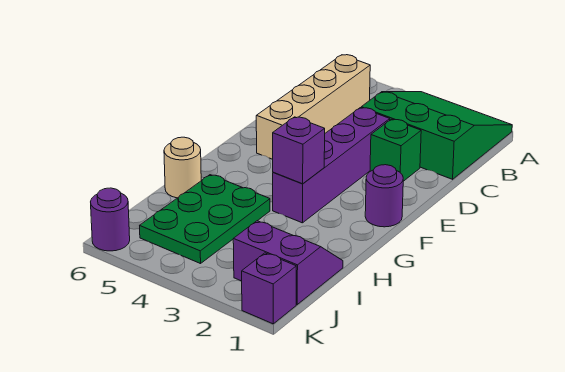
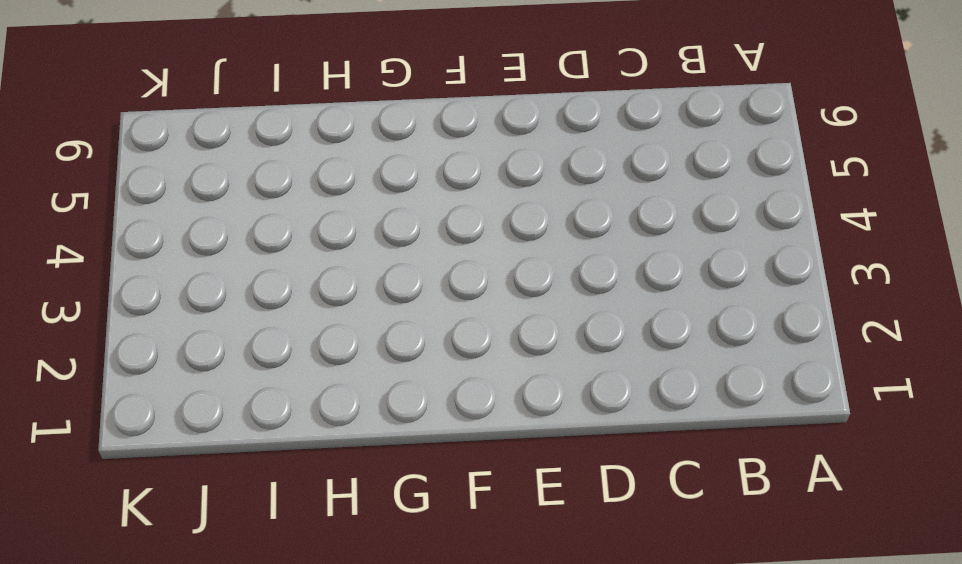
none -> green slope A1:C3 level 1 top C
none -> tan brick B5:E5 level 1

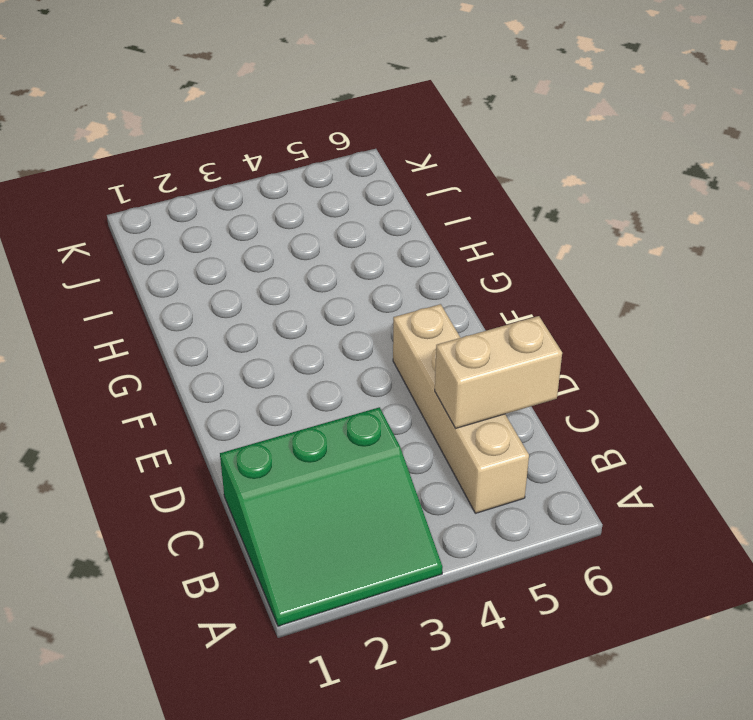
tan brick C5:C6 level 2 -> none
none -> green brick D2 level 1
none -> purple brick D3:G3 level 1

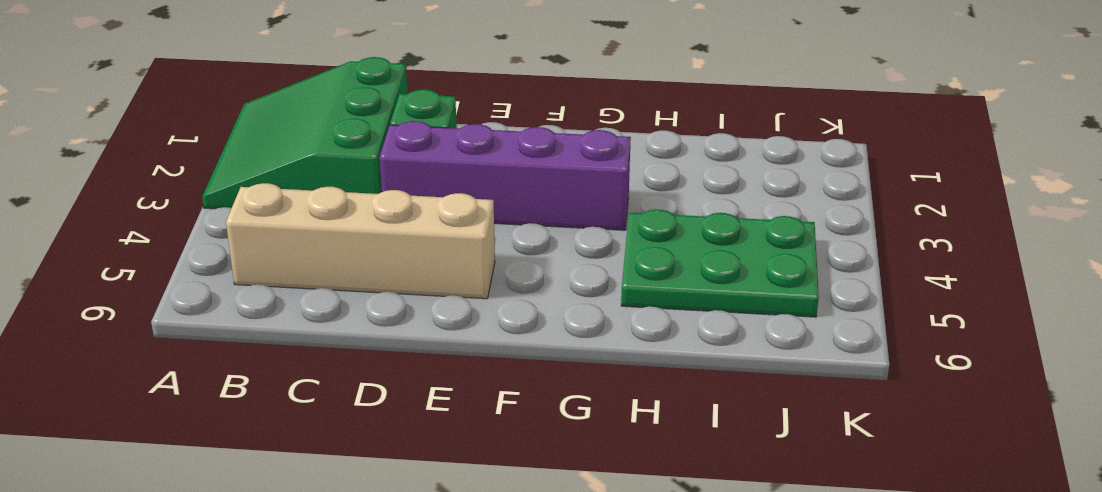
none -> purple round brick F1 level 1
none -> tan round brick H6 level 1

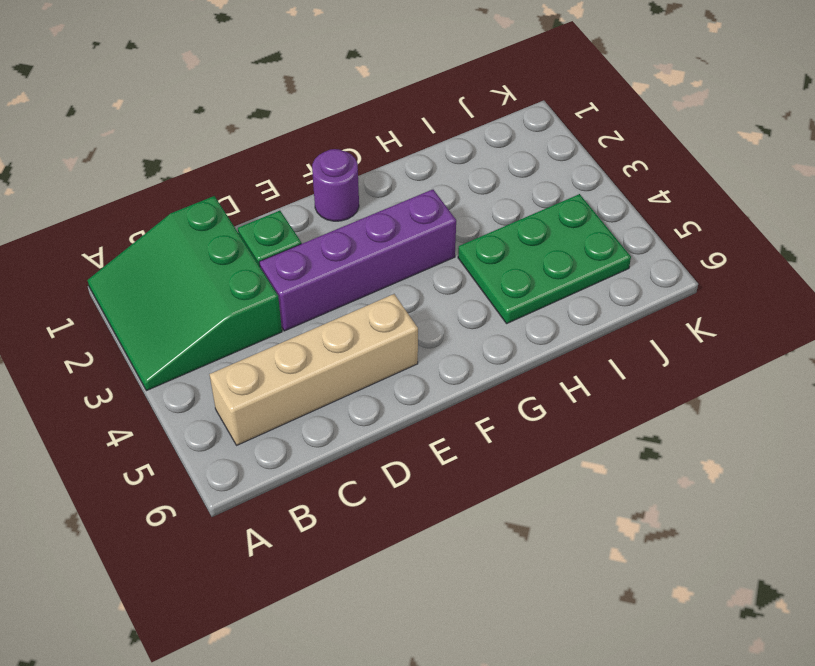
none -> tan round brick H6 level 1
none -> purple slope I1:J2 level 1 top J

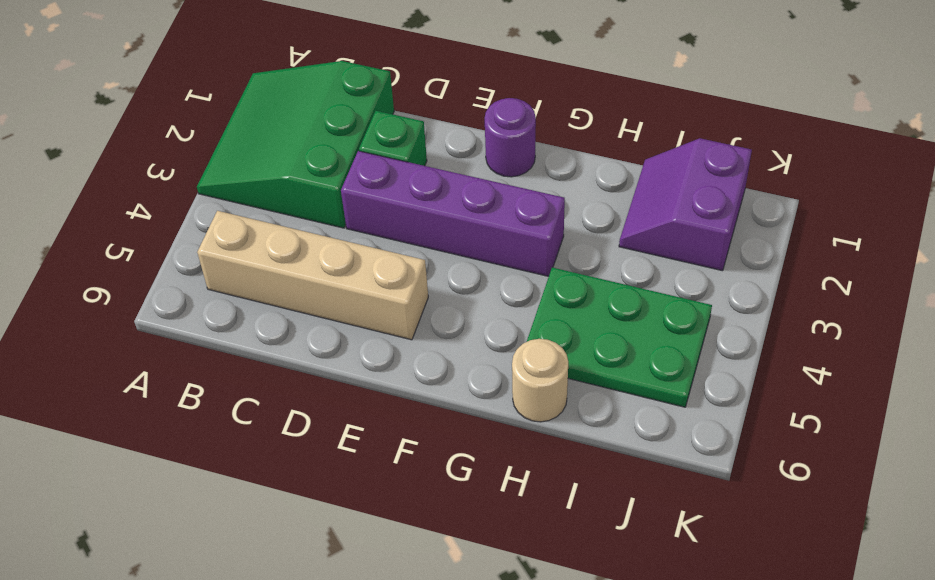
none -> purple brick K1 level 1
none -> purple round brick K6 level 1

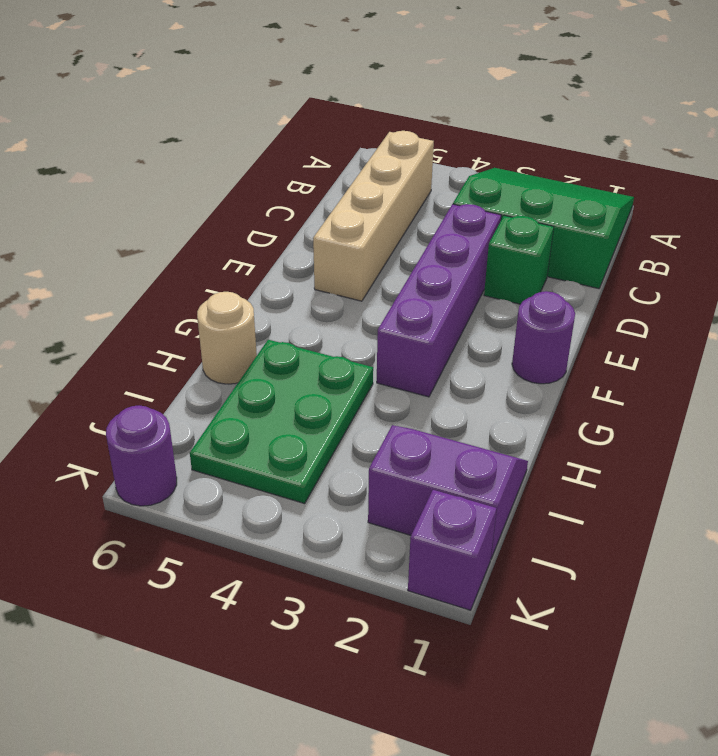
none -> purple brick G3 level 2

